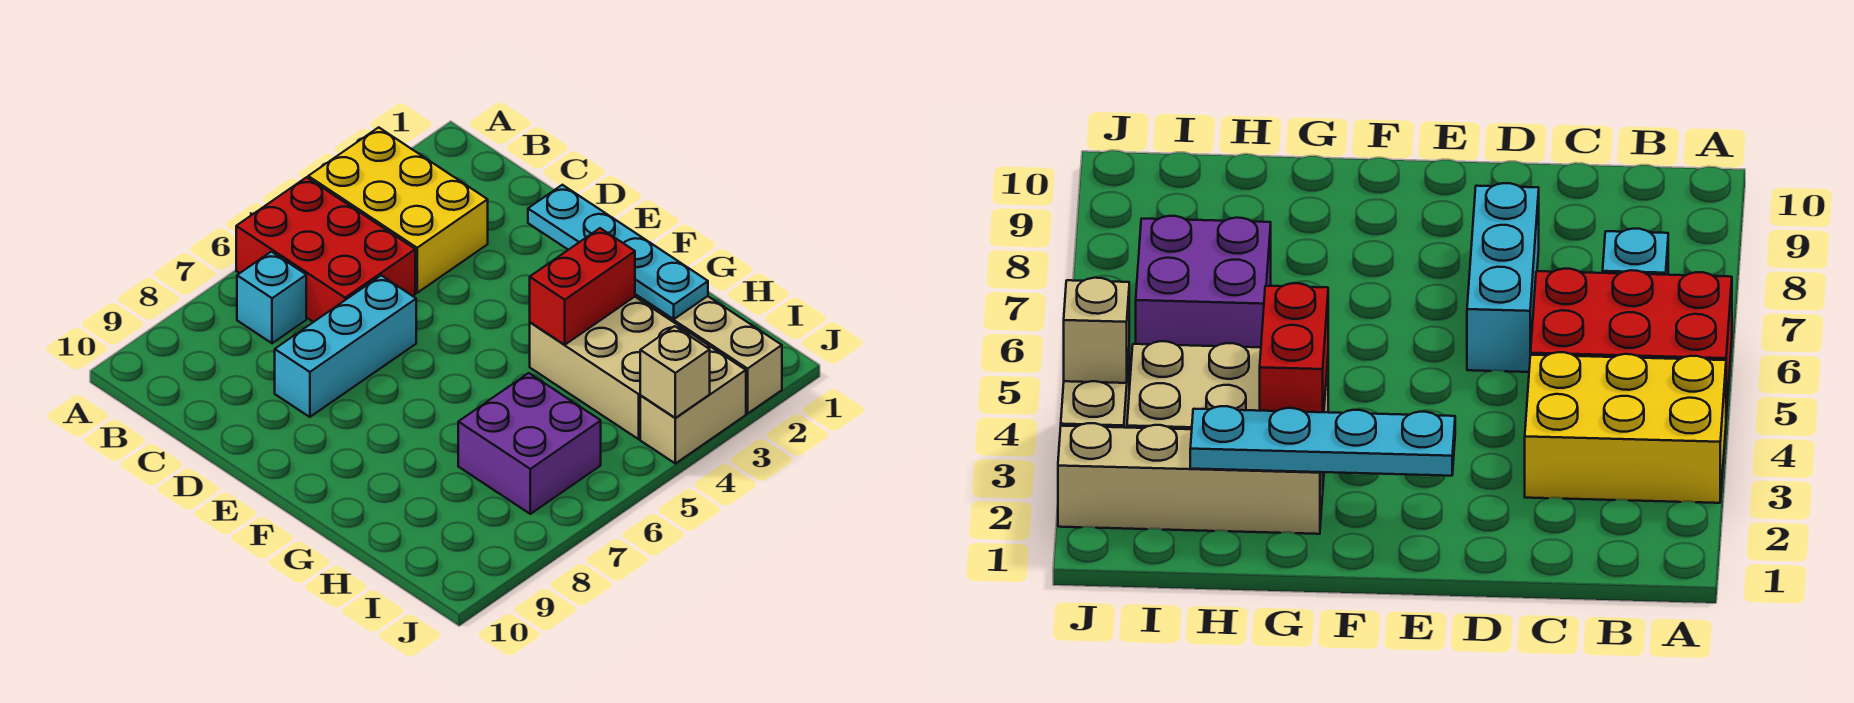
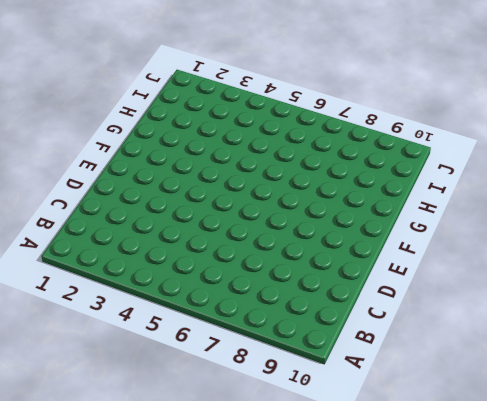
none -> yellow brick A3:C4 level 1
none -> red brick A5:C6 level 1

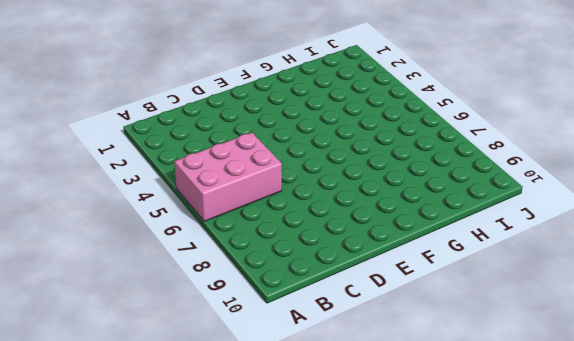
pink brick A5:C6 level 1 -> red brick A5:C6 level 1
none -> yellow brick A3:C4 level 1
none -> cyan brick B7 level 1

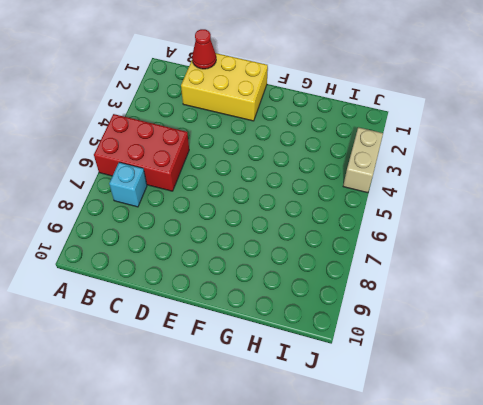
yellow brick C1:E2 level 1 -> yellow brick A3:C4 level 1
red cone C1 level 2 -> none
none -> cyan brick D6:D8 level 1
none -> tan brick G2:J2 level 1

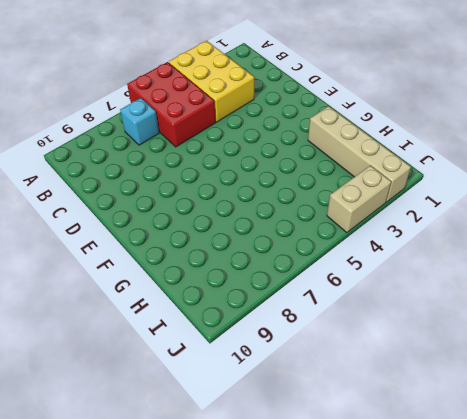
none -> cyan brick D6:D8 level 1
none -> tan brick G3:I4 level 1

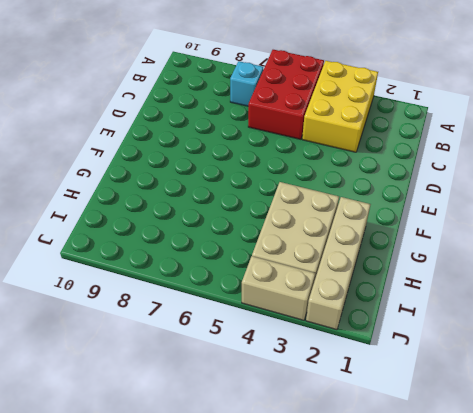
none -> cyan brick D6:D8 level 1
none -> purple brick H6:I7 level 1

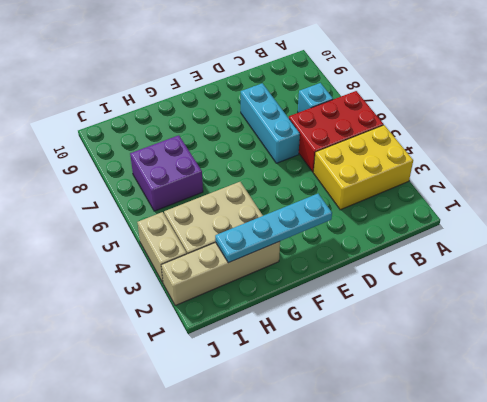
none -> red brick G3:G4 level 2
none -> tan brick J4 level 2

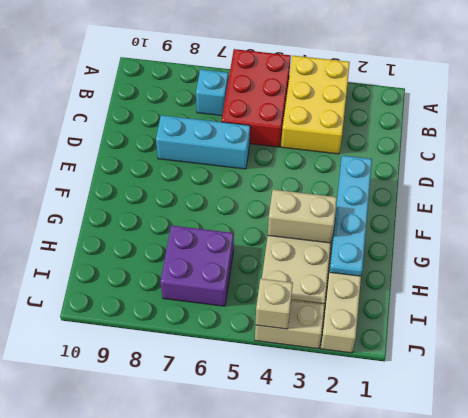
tan brick G3:G4 level 2 -> red brick G3:G4 level 2

